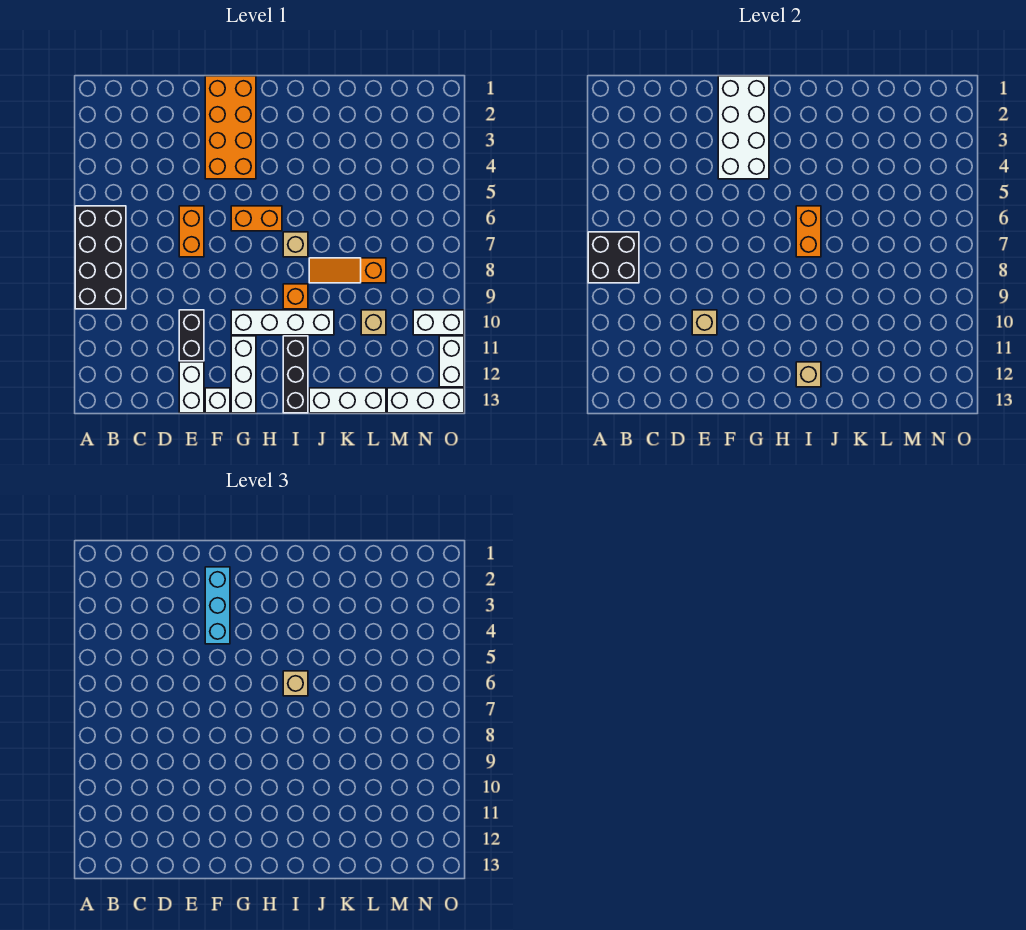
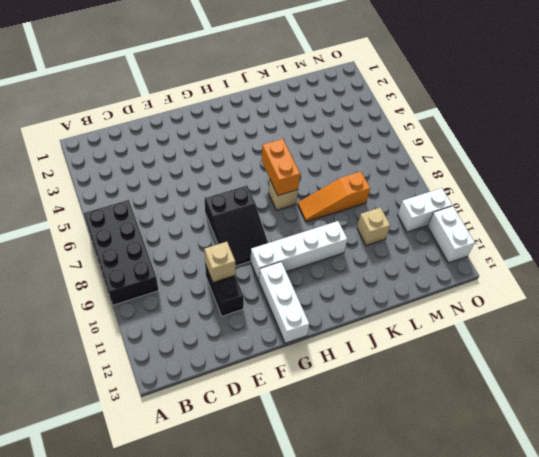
black slope F7:G9 level 1 top 7 -> none
none -> orange brick E6:E7 level 1
none -> white brick E12:E13 level 1
none -> orange brick F1:G4 level 1

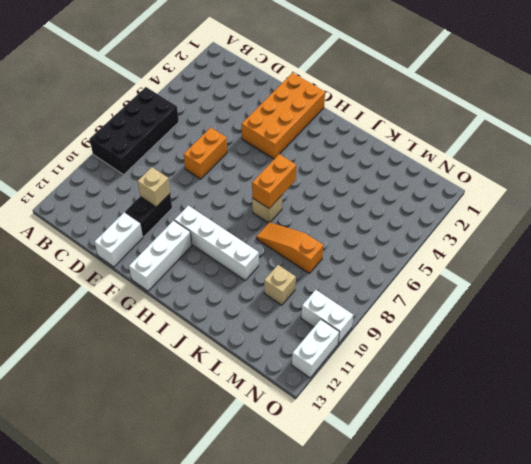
none -> white brick F13 level 1
none -> orange brick G6:H6 level 1
none -> orange brick I9 level 1

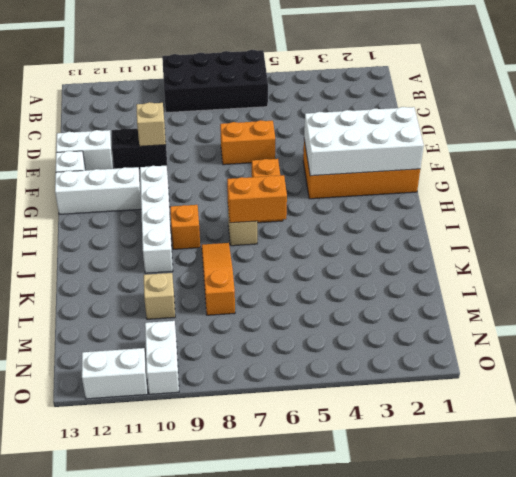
none -> black brick I11:I13 level 1
none -> white brick J13:L13 level 1
none -> white brick M13:O13 level 1

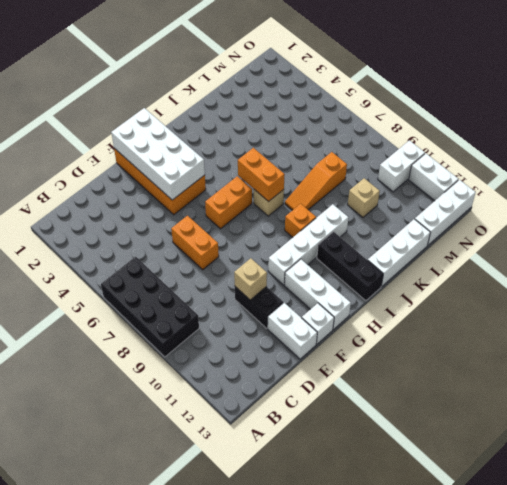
none -> black brick A7:B8 level 2
none -> tan brick I12 level 2
none -> cyan brick F2:F4 level 3

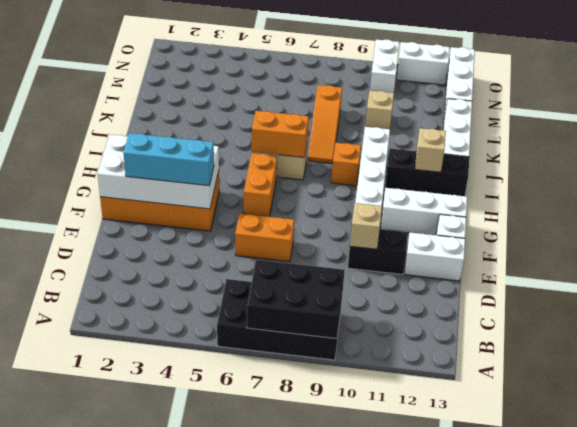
black brick A7:B9 level 2 -> black brick A7:B8 level 2
none -> tan brick I6 level 3

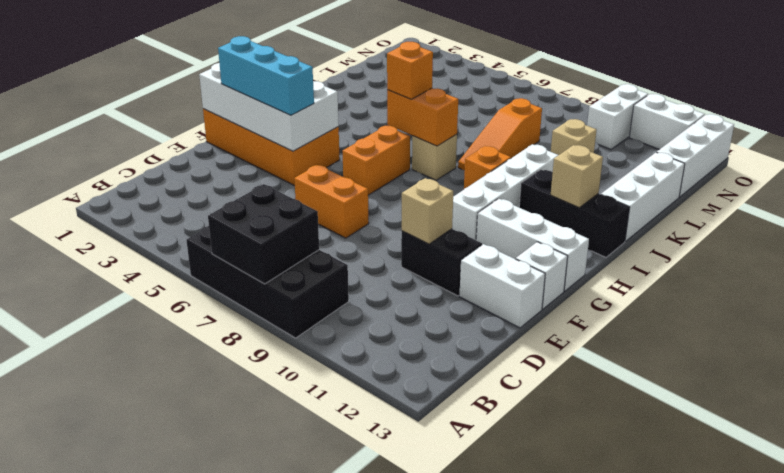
orange brick I6 level 3 -> tan brick I6 level 3

